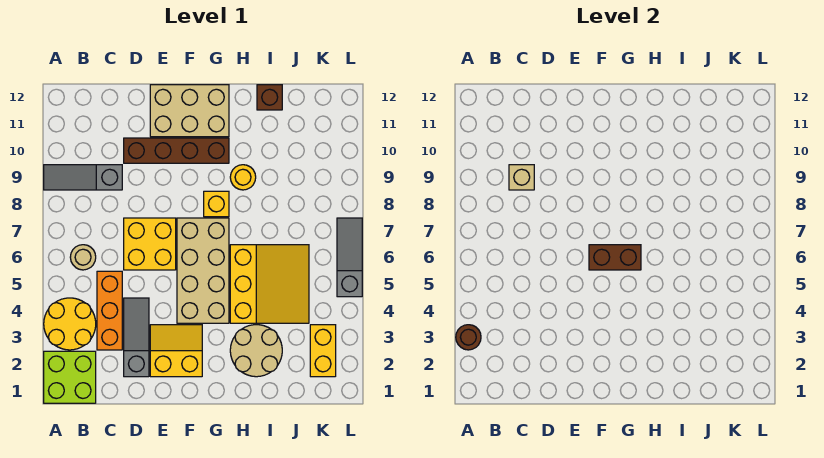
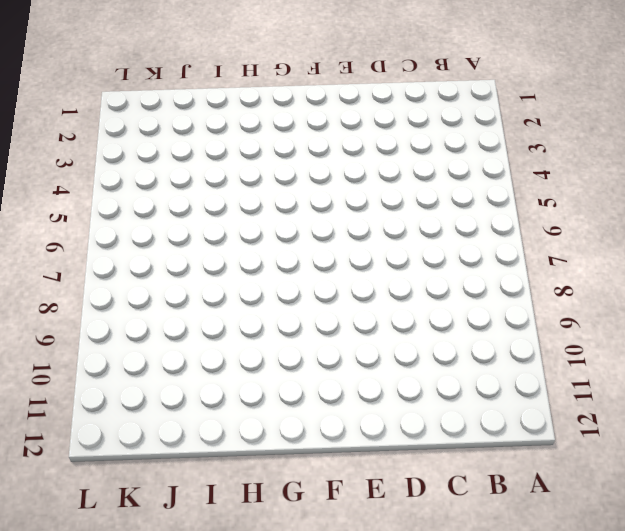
none -> lime brick A1:B2 level 1
none -> yellow round brick A3:B4 level 1
none -> grey slope A9:C9 level 1 top C

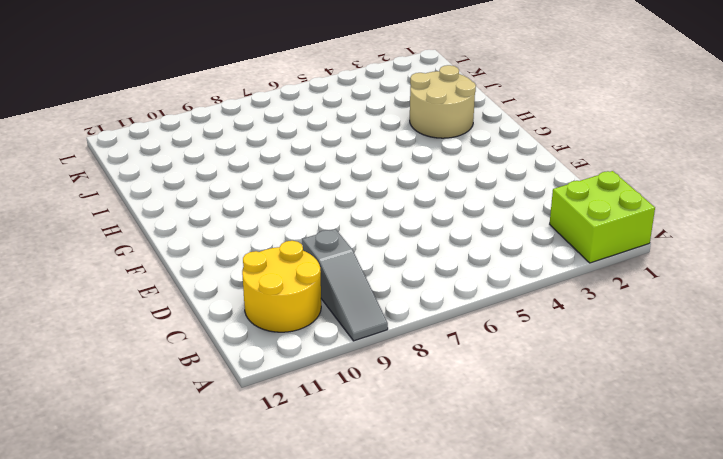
yellow round brick B10:C11 level 1 -> yellow round brick A3:B4 level 1
none -> tan round brick B6 level 1
none -> orange brick C3:C5 level 1
none -> grey slope D2:D4 level 1 top 2

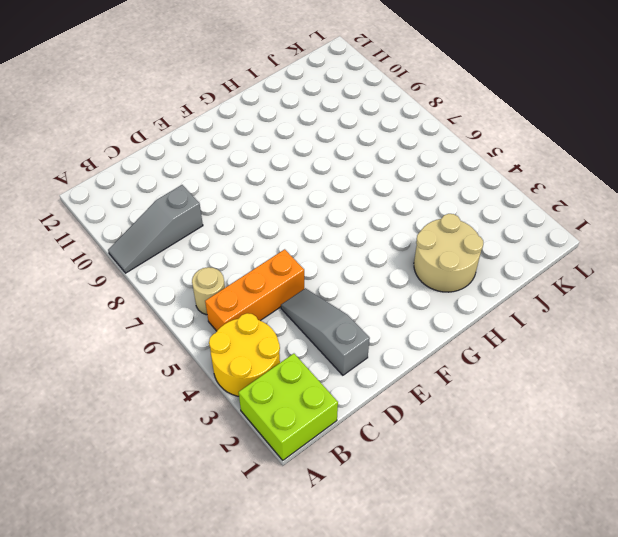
orange brick B5:D5 level 1 -> orange brick C3:C5 level 1
none -> yellow brick D6:E7 level 1
none -> brown brick D10:G10 level 1
none -> yellow slope E2:F3 level 1 top 2

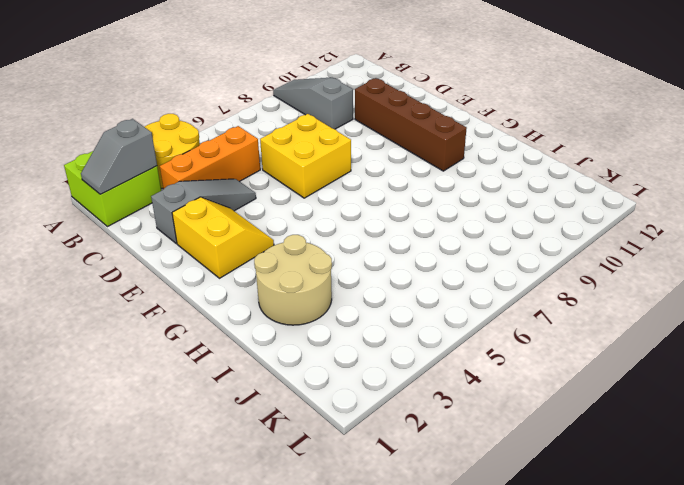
grey slope B1:B2 level 2 top 2 -> none
none -> tan round brick B6 level 1
none -> tan brick E11:G12 level 1
none -> tan brick F4:G7 level 1

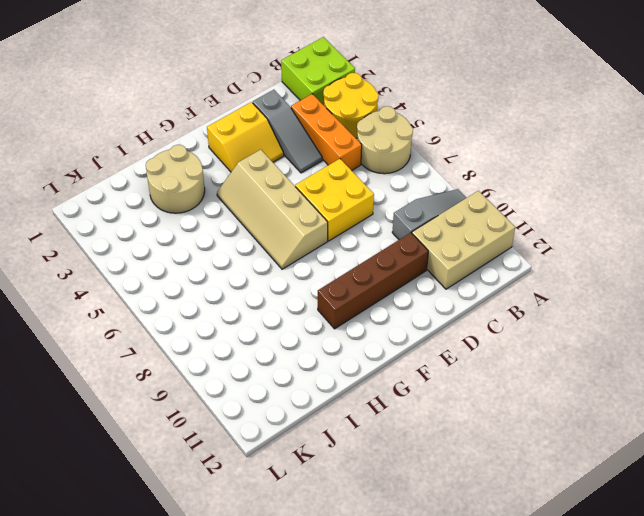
tan round brick A5:B6 level 1 -> tan round brick B6 level 1
tan brick A10:C11 level 1 -> tan brick E11:G12 level 1
tan slope F4:G7 level 1 top F -> tan brick F4:G7 level 1
none -> yellow brick G8 level 1
none -> yellow slope H4:J6 level 1 top H
none -> yellow round brick H9 level 1

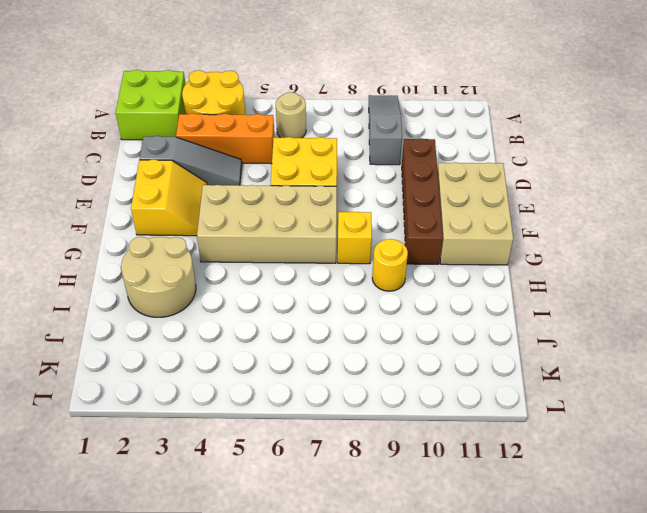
none -> yellow slope H4:J6 level 1 top H
none -> brown brick I12 level 1
none -> yellow brick K2:K3 level 1

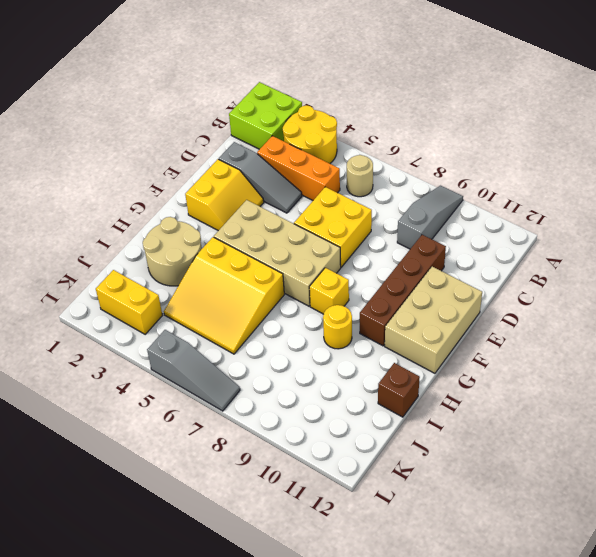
none -> brown round brick A3 level 2
none -> tan brick C9 level 2
none -> brown brick F6:G6 level 2

